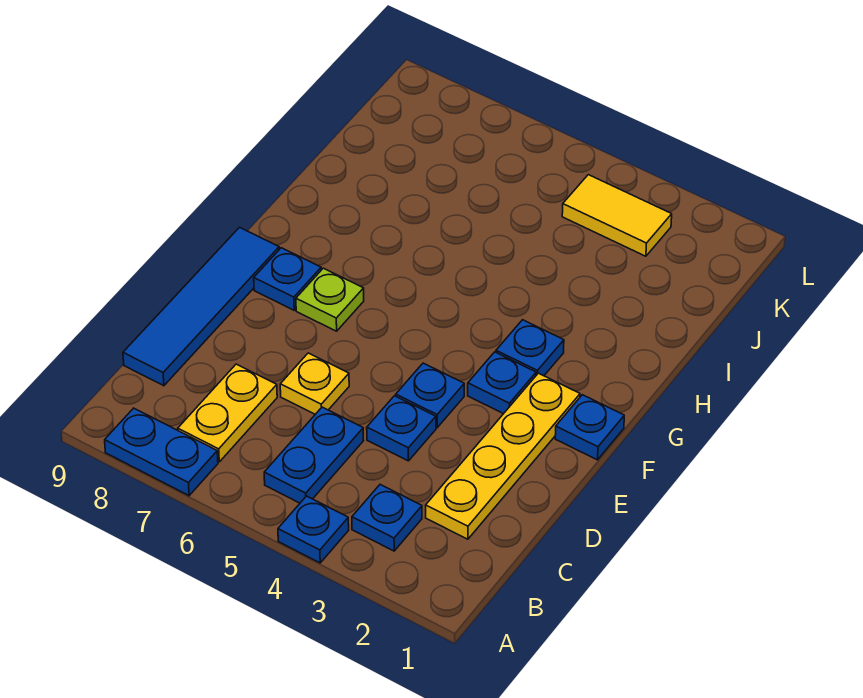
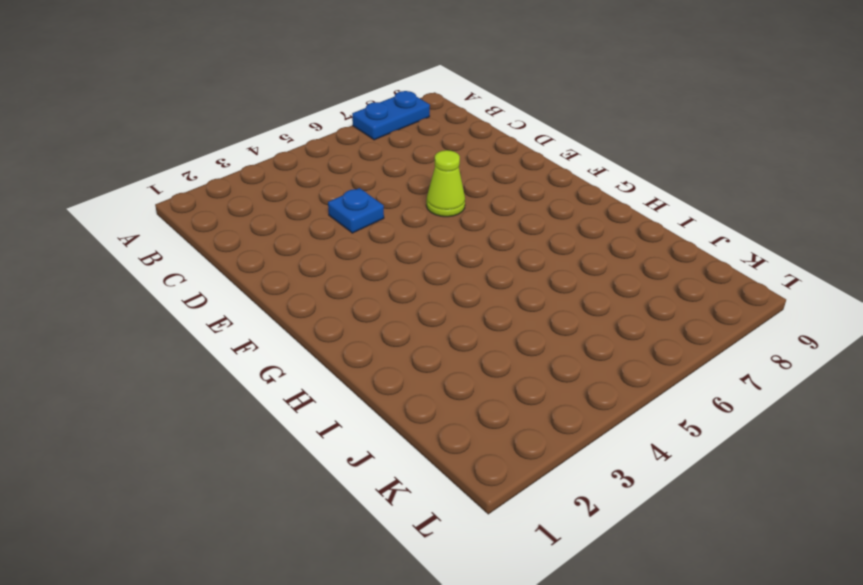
lime cone E6 level 1 -> none
none -> blue plate A4 level 1
none -> blue plate B3 level 1
none -> blue plate B5:C5 level 1

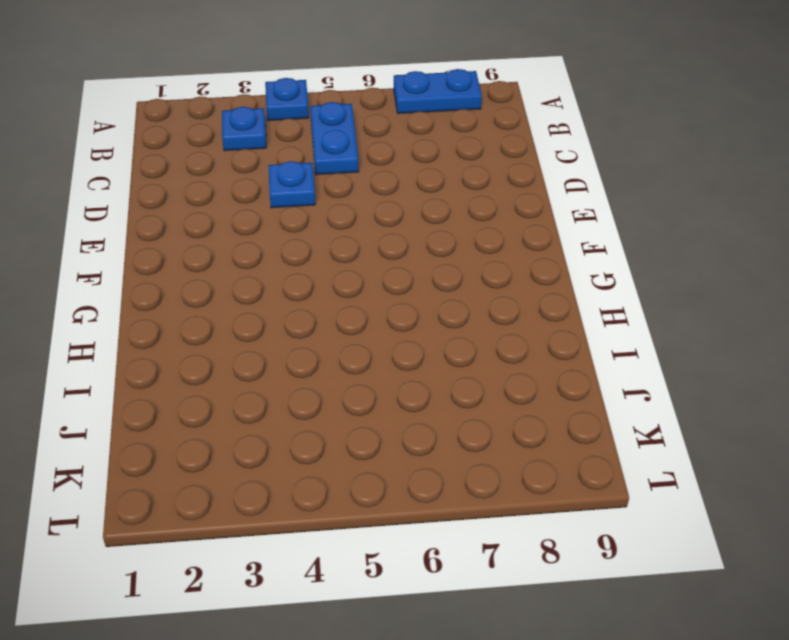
none -> yellow plate B7:C7 level 1
none -> yellow plate C2:F2 level 1
none -> blue tile C9:F9 level 1

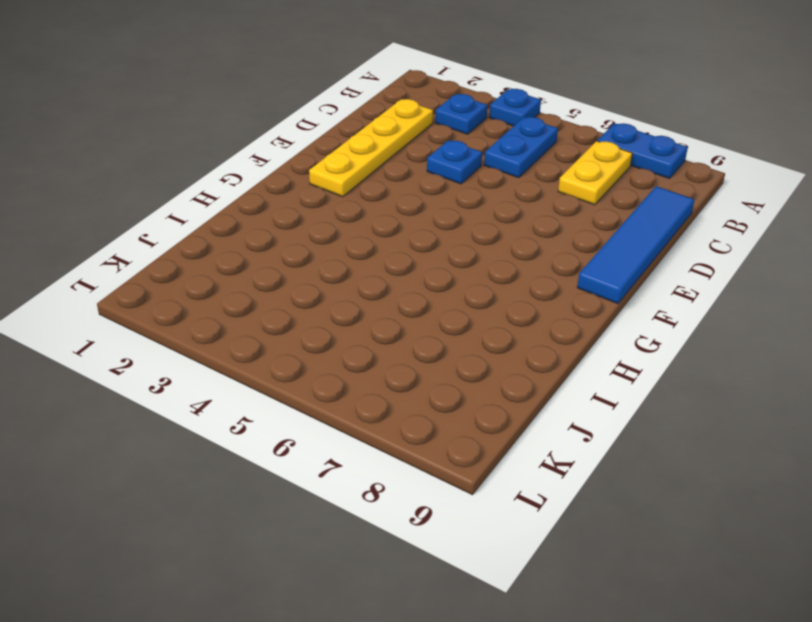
none -> yellow plate D6 level 1
none -> blue plate E4 level 1
none -> blue plate F1 level 1

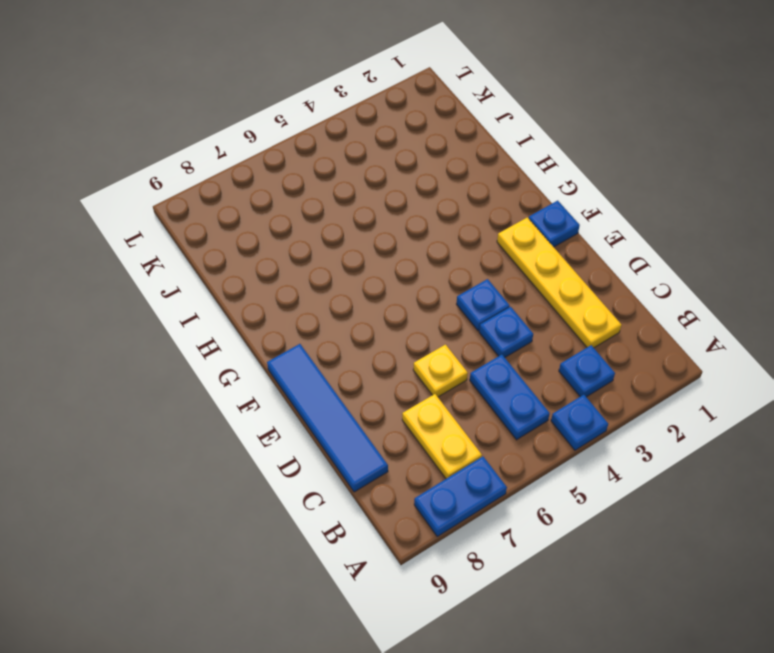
none -> blue plate F3 level 1
none -> lime plate F7 level 1
none -> blue plate F8 level 1

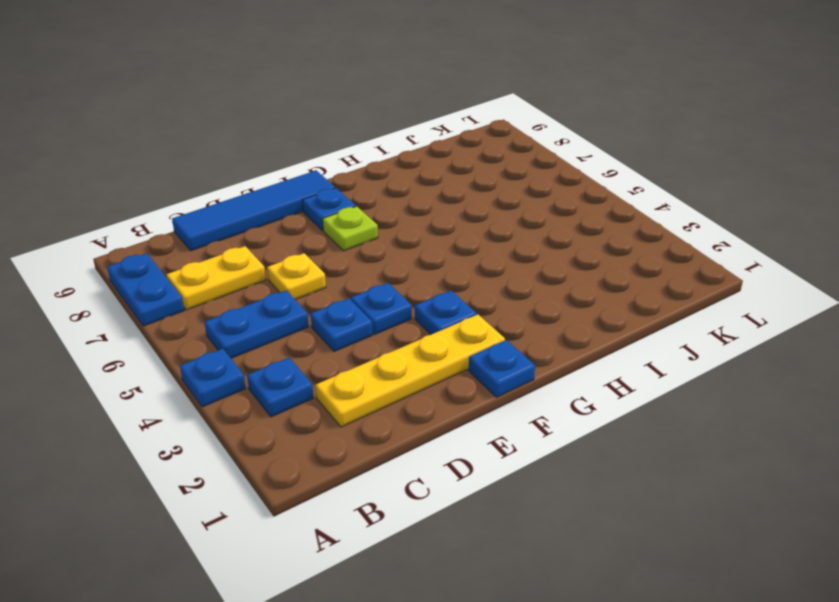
none -> blue plate G3 level 1
none -> yellow tile K3:K4 level 1

